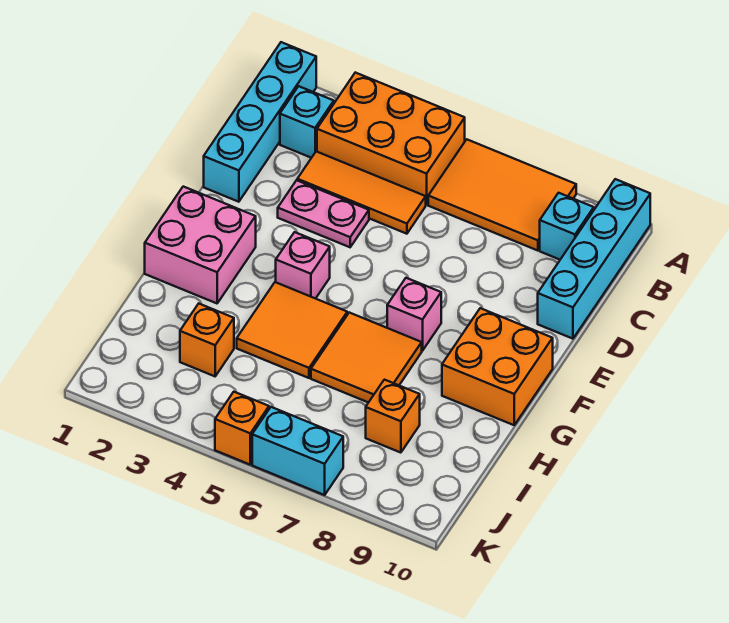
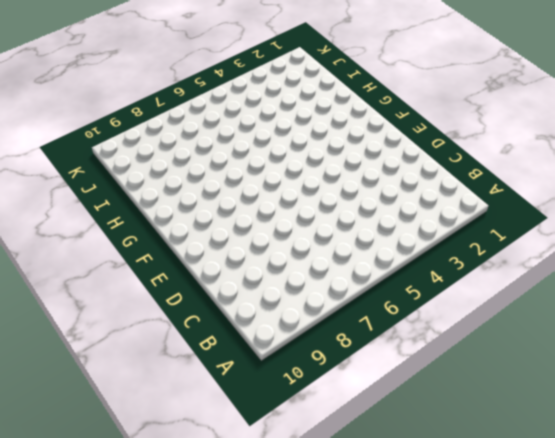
none -> cyan brick A1:D1 level 1
none -> orange brick A3:B5 level 1
none -> orange tile A6:B8 level 1

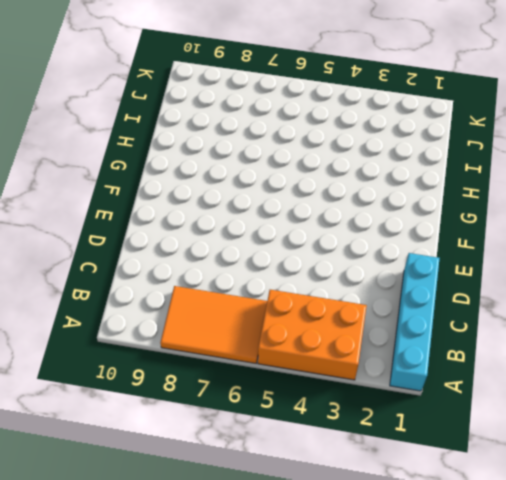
none -> cyan brick A10:D10 level 1
none -> cyan brick B2 level 1
none -> cyan brick B9 level 1

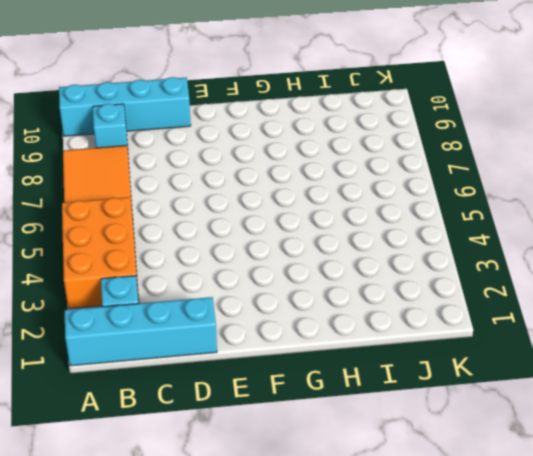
none -> orange tile C3:C5 level 1
none -> pink plate D3:D4 level 1
none -> pink brick F1:G2 level 1

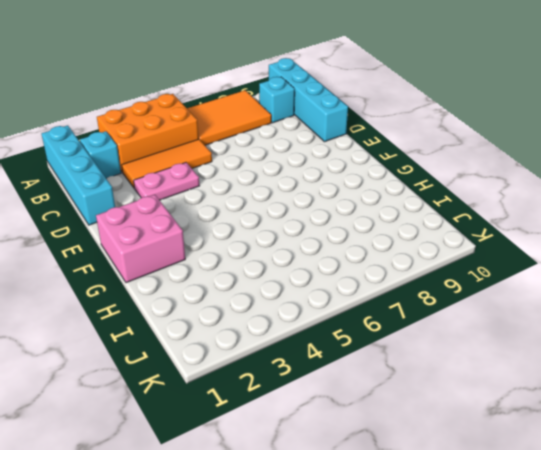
none -> pink brick F4 level 1
none -> pink brick F7 level 1
none -> orange brick F9:G10 level 1

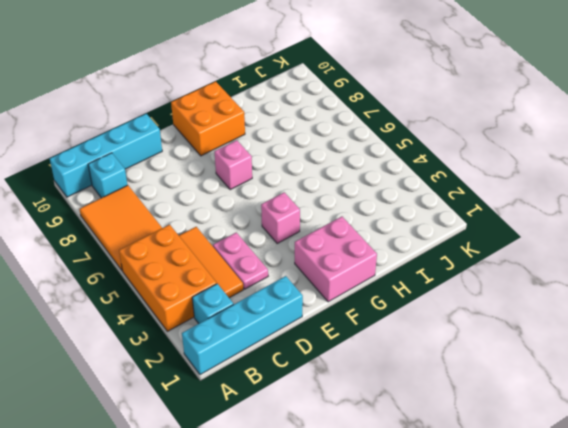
none -> orange tile G4:H5 level 1
none -> orange tile G6:H7 level 1
none -> orange brick I3 level 1

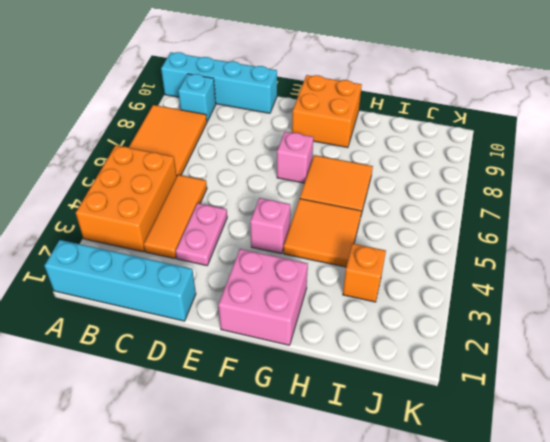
none -> cyan brick B2 level 1
none -> orange brick I8 level 1
none -> orange brick K5 level 1

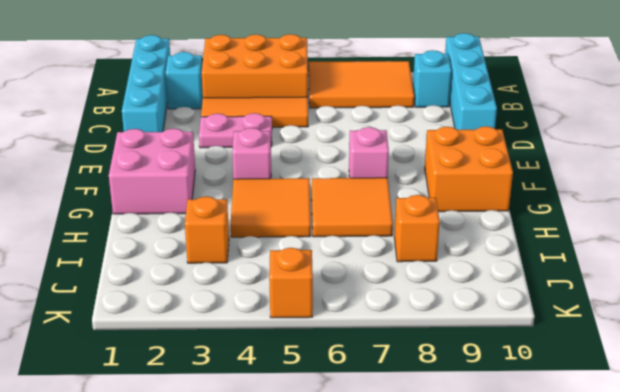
none -> cyan brick K6:K7 level 1

